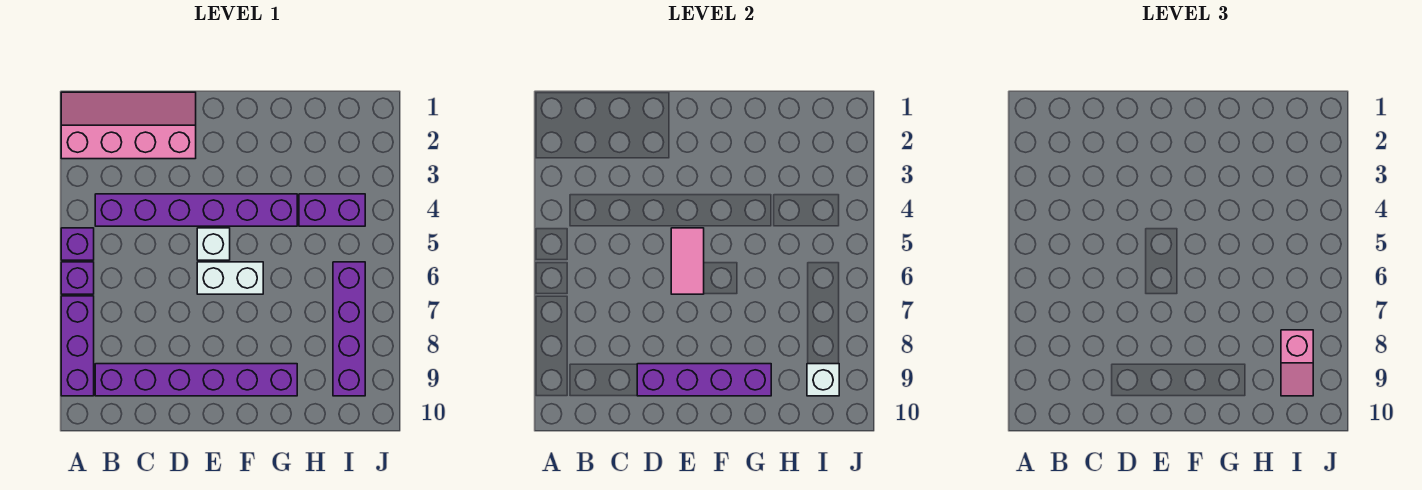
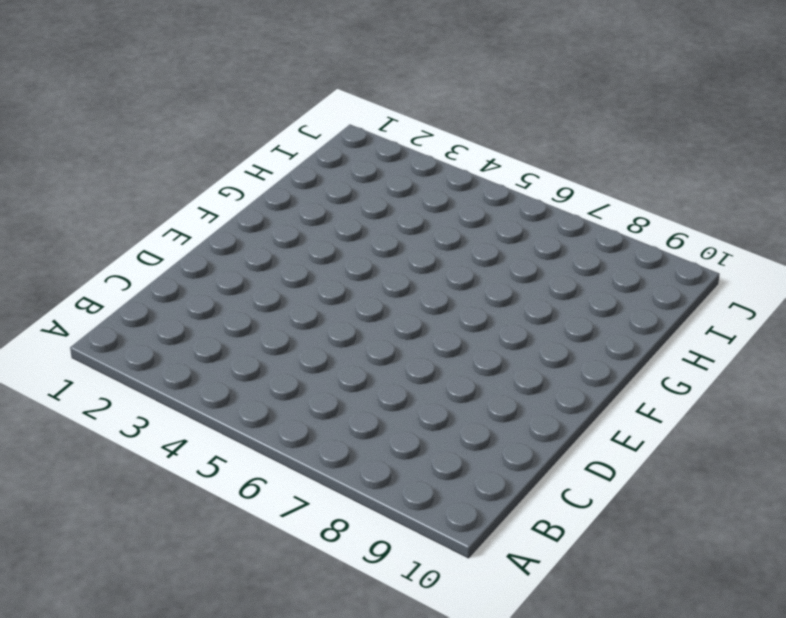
none -> pink slope A1:D2 level 1 top 2
none -> purple brick A5 level 1
none -> purple brick A6 level 1

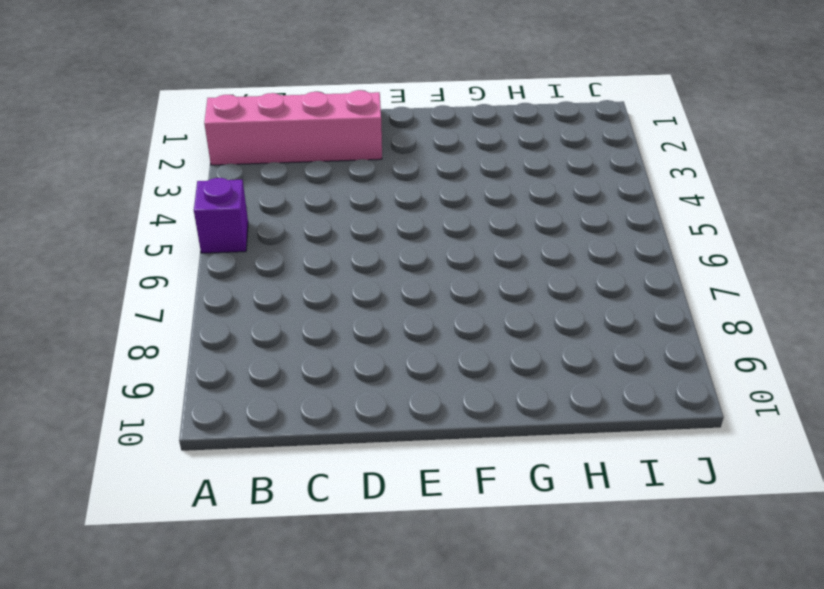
none -> purple brick A6 level 1
none -> purple brick A7:A9 level 1
none -> purple brick B4:G4 level 1

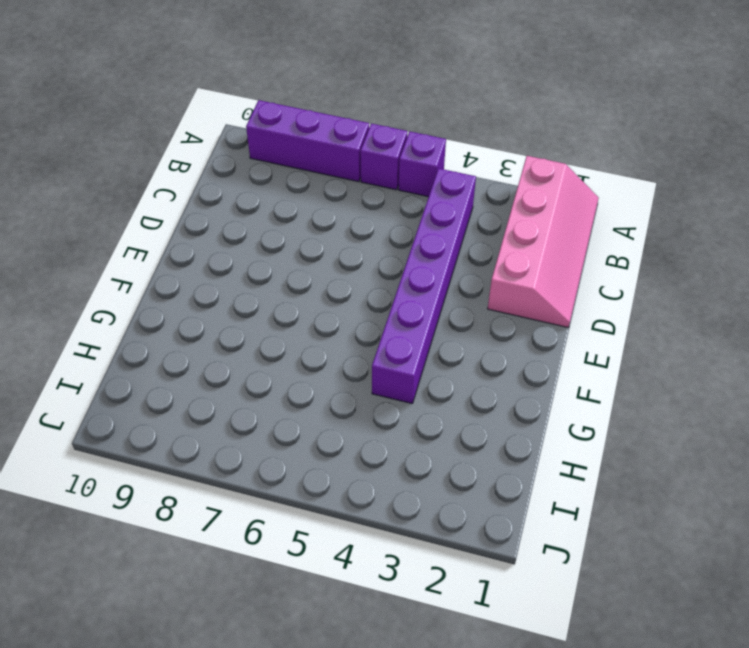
none -> purple brick B9:G9 level 1
none -> white brick E5 level 1
none -> white brick E6:F6 level 1

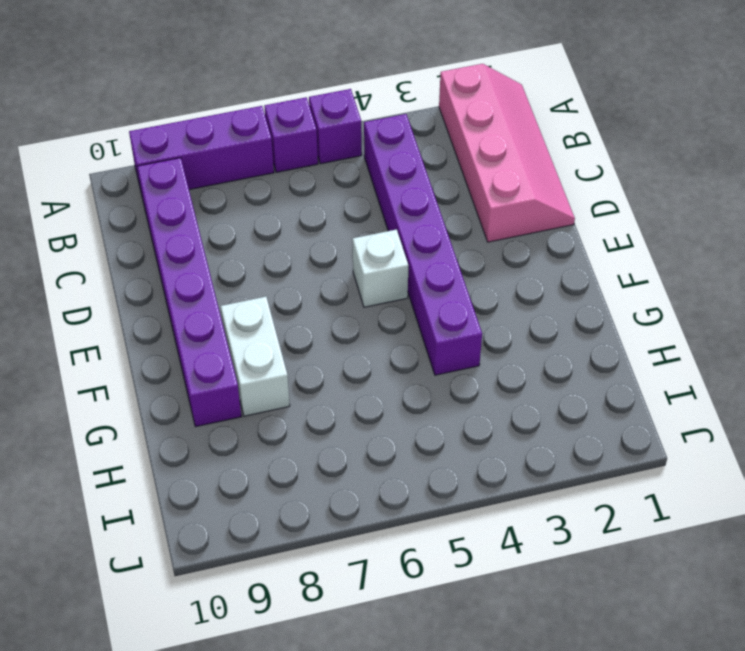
white brick F8:G8 level 1 -> white brick E6:F6 level 1
none -> purple brick H4:I4 level 1
none -> purple brick I6:I9 level 1
none -> purple brick D9:G9 level 2

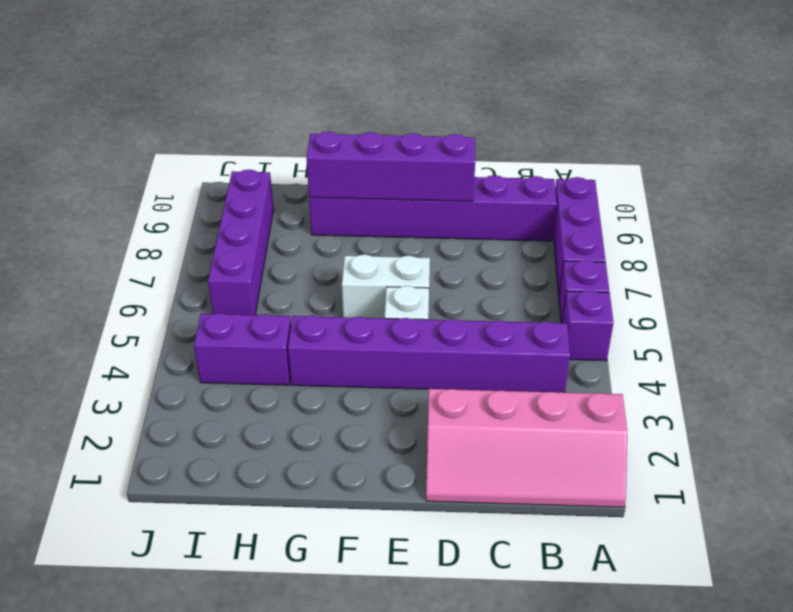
none -> pink tile E5:E6 level 2
none -> white brick I9 level 2
none -> pink slope I8:I9 level 3 top 8

